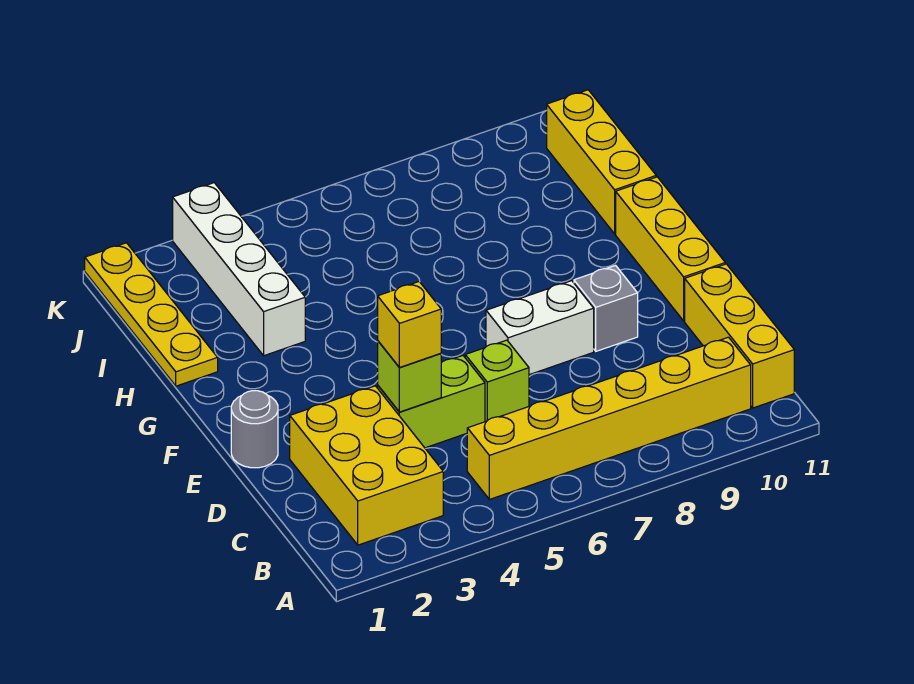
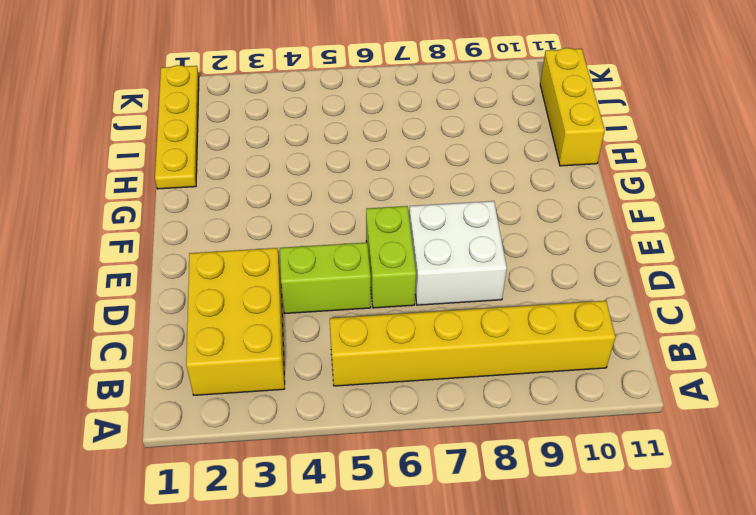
lime brick D6:E6 level 1 -> lime brick D6 level 1
white brick D7:E8 level 1 -> white brick E7:E8 level 1
none -> yellow brick B11:D11 level 1
none -> grey round brick E1 level 1
none -> grey brick E9 level 1

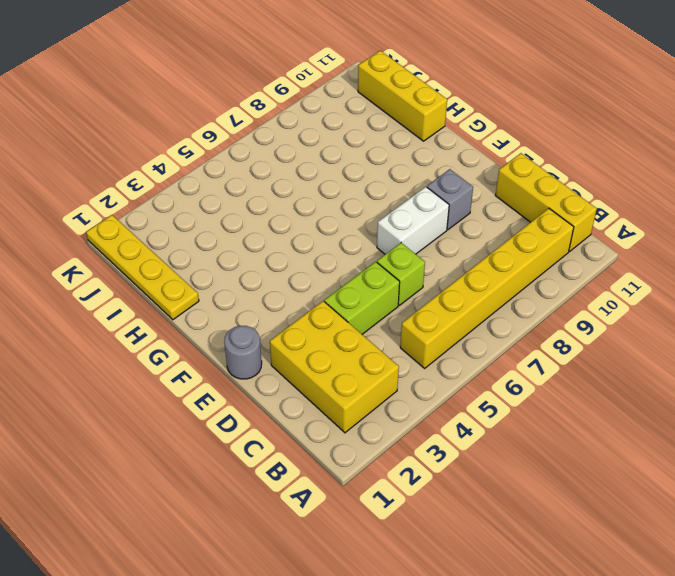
none -> yellow brick E11:G11 level 1
none -> white brick H3:K3 level 1
none -> lime brick D4 level 2

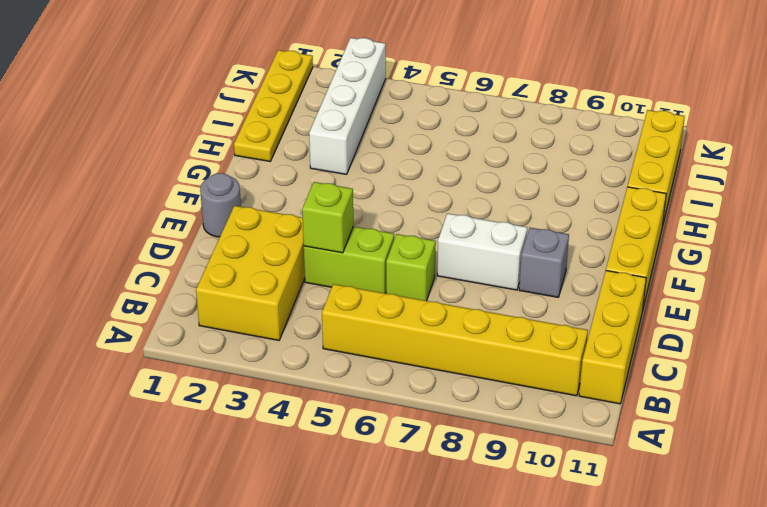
none -> yellow brick D4 level 3

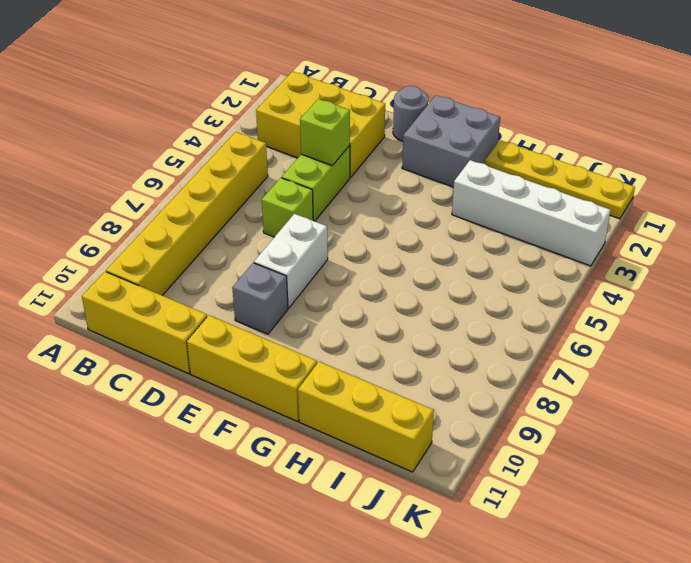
grey brick F1:G2 level 1 -> none
none -> yellow brick D4 level 3

